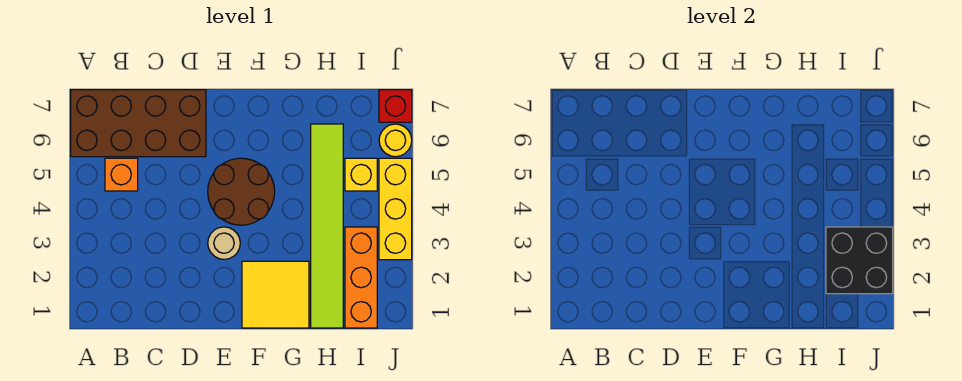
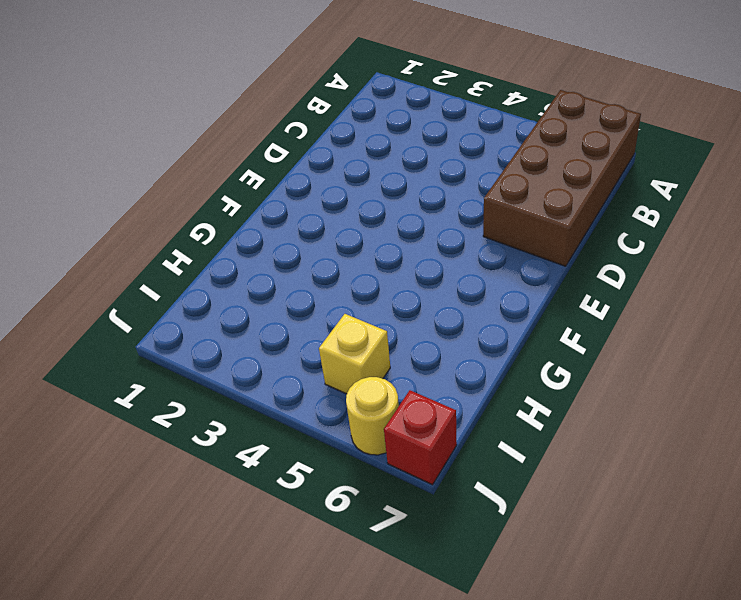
none -> orange brick B5 level 1
none -> tan round brick E3 level 1
none -> brown round brick E4:F5 level 1

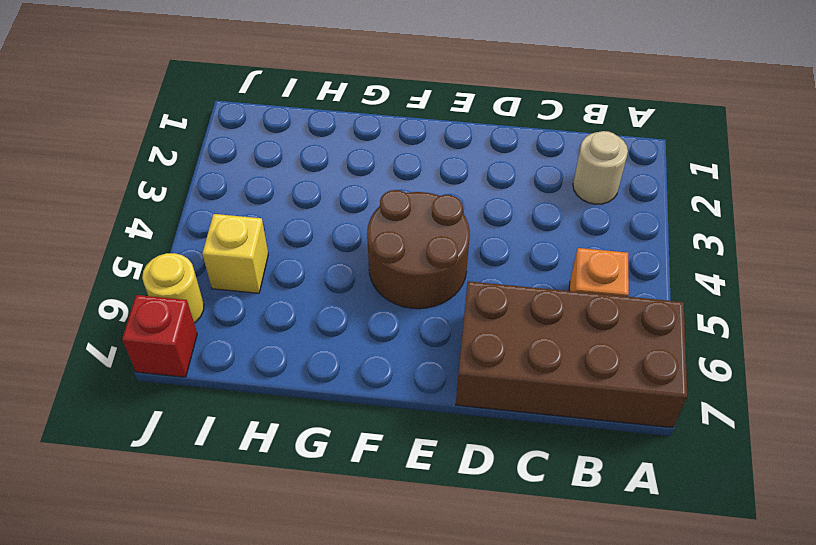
tan round brick B2 level 1 -> tan round brick E3 level 1
none -> yellow tile F1:G2 level 1
none -> lime tile H1:H6 level 1
none -> orange brick I1:I3 level 1

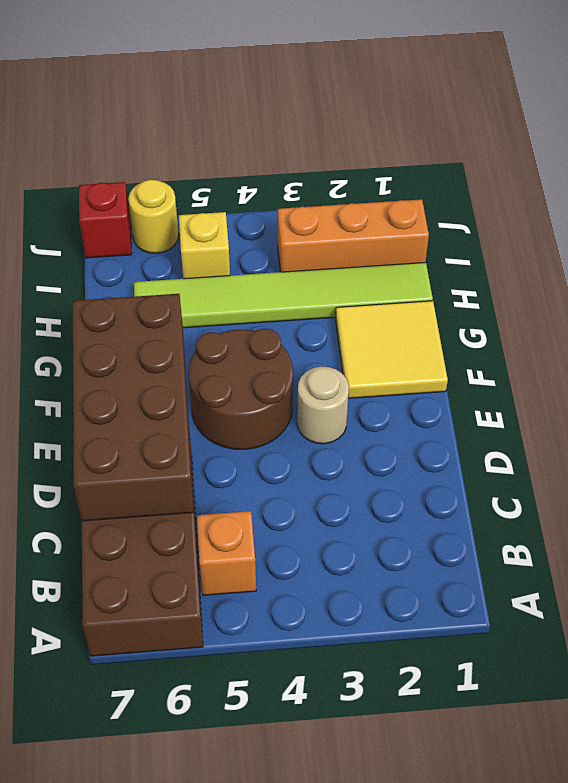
brown brick C6:F7 level 2 -> none
none -> yellow brick J3:J5 level 1
none -> black brick I2:J3 level 2

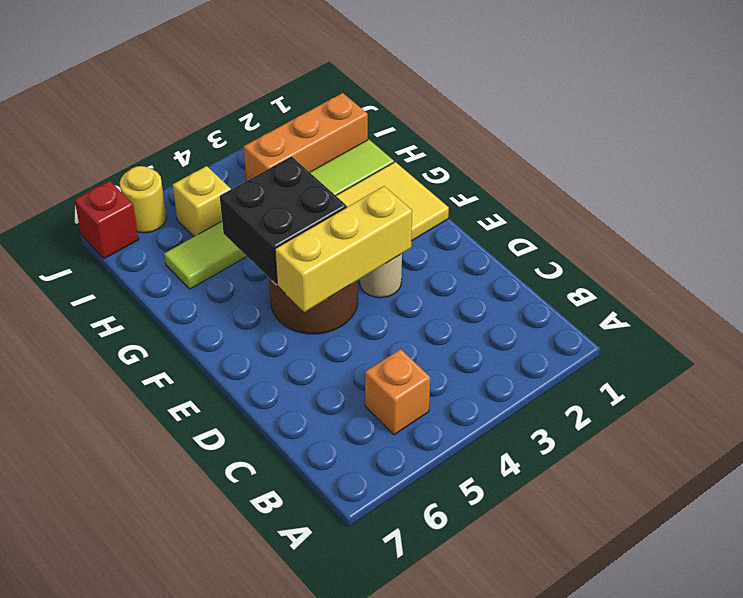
yellow brick E3:E5 level 2 -> yellow brick J3:J5 level 1
black brick F4:G5 level 2 -> black brick I2:J3 level 2
none -> brown brick A6:D7 level 1

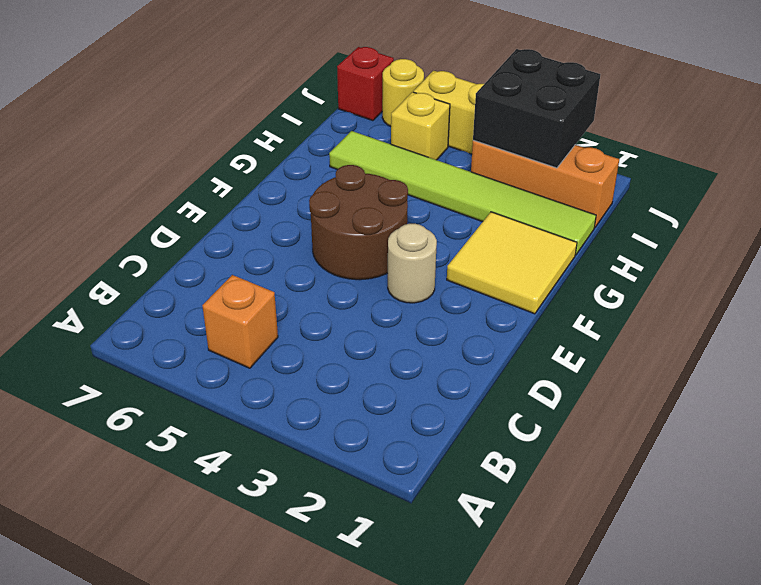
none -> brown brick A6:D7 level 1

